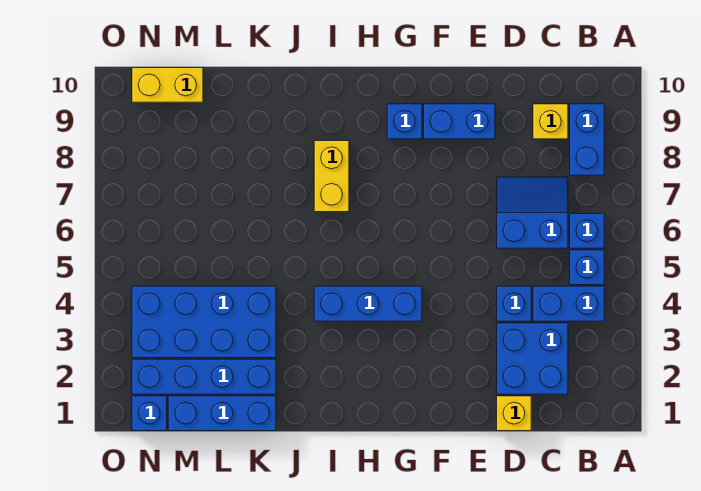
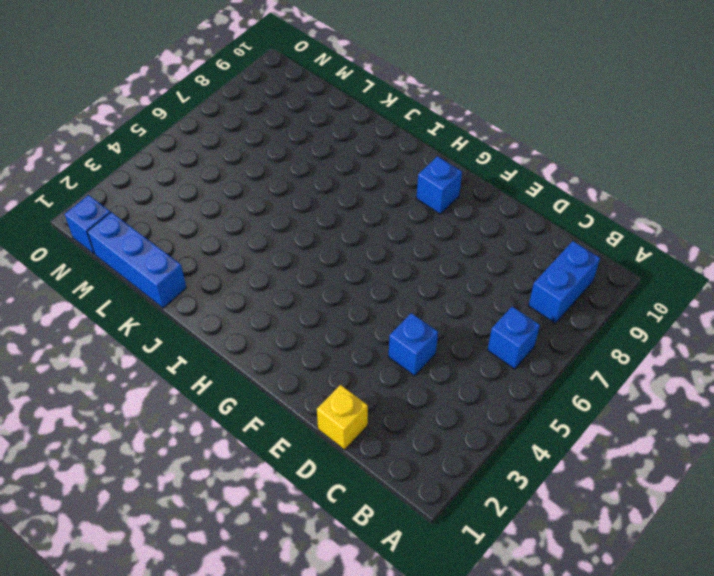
none -> blue brick B4:C4 level 1
none -> blue brick B5 level 1
none -> blue brick C2:D3 level 1

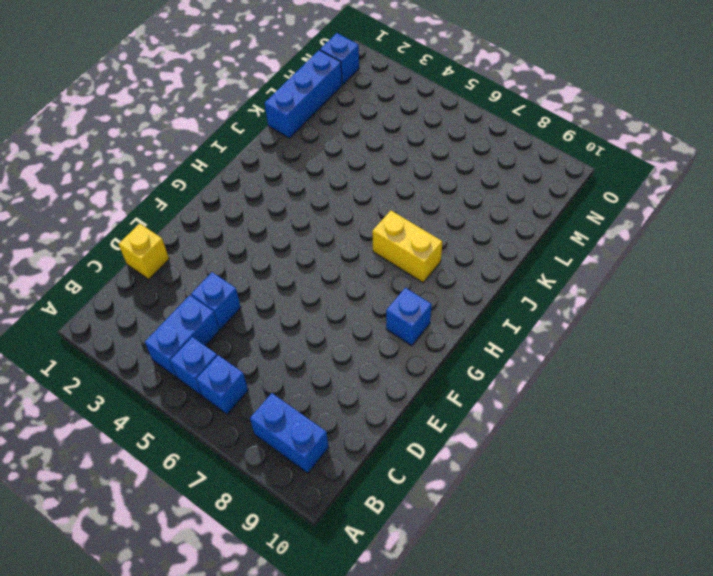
none -> blue brick C2:D3 level 1
none -> blue slope C6:D7 level 1 top 6
none -> yellow brick C9 level 1

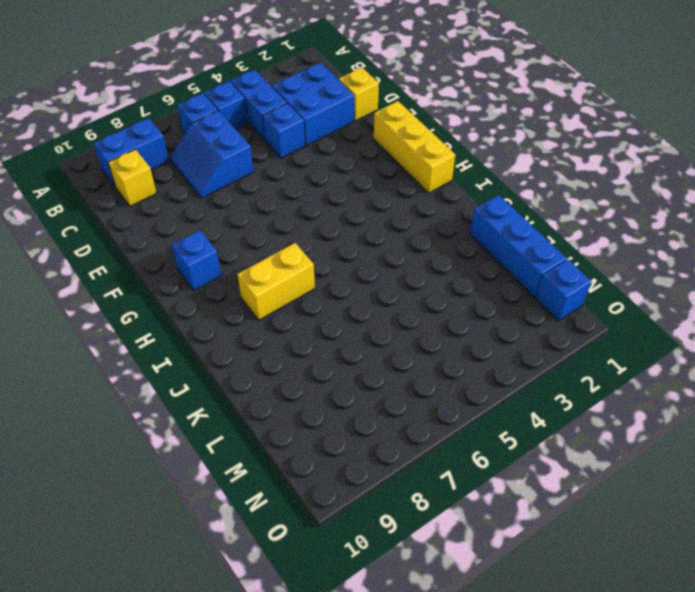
yellow brick F1:H1 level 1 -> none
none -> blue brick E9:F9 level 1
none -> blue brick G4:I4 level 1
none -> blue brick K2:N2 level 1

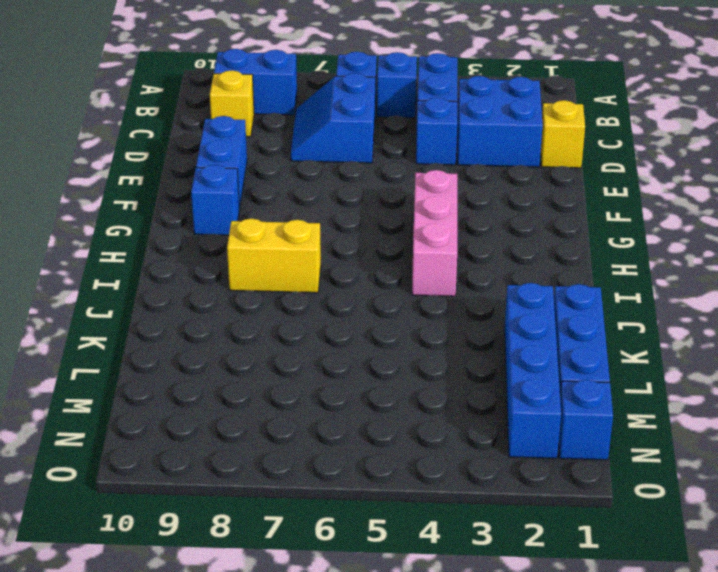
pink brick G4:I4 level 1 -> blue brick G4:I4 level 1
none -> blue brick K3:N4 level 1
none -> yellow brick M10:N10 level 1

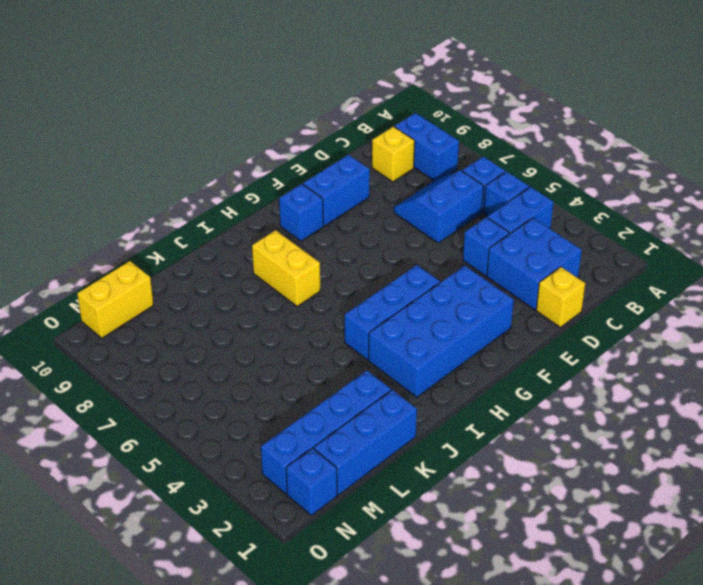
blue brick F2:I3 level 1 -> blue brick K3:N4 level 1

